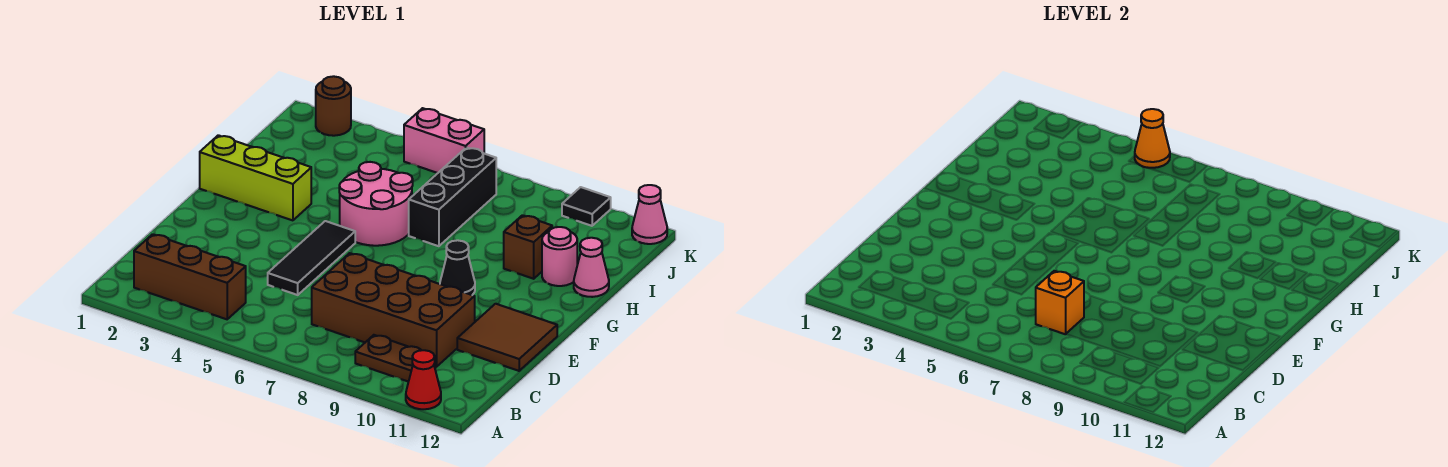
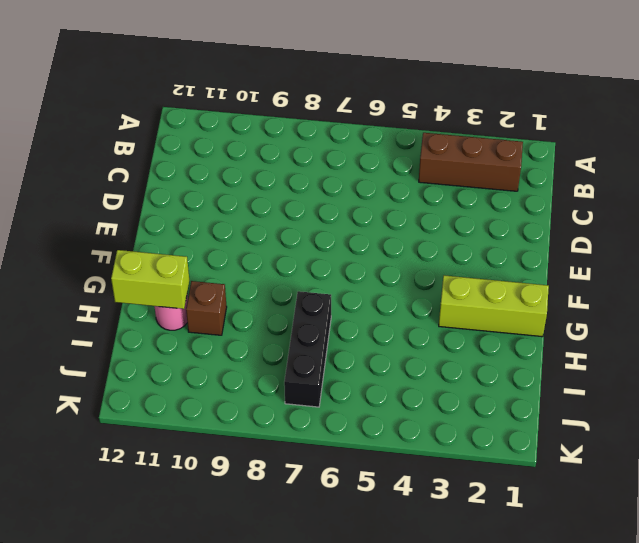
lime brick H11:H12 level 2 -> none
none -> red cone A11 level 1
none -> brown plate B9:B10 level 1
none -> brown brick C7:D10 level 1

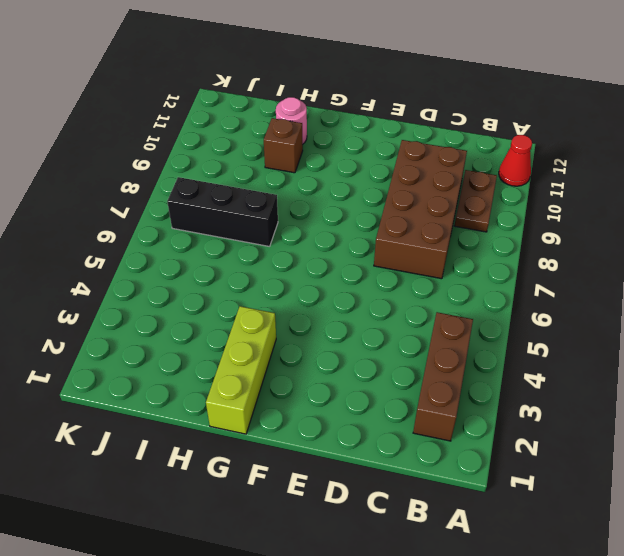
none -> black tile D5:F5 level 1
none -> brown tile D11:E12 level 1
none -> black cone F9 level 1

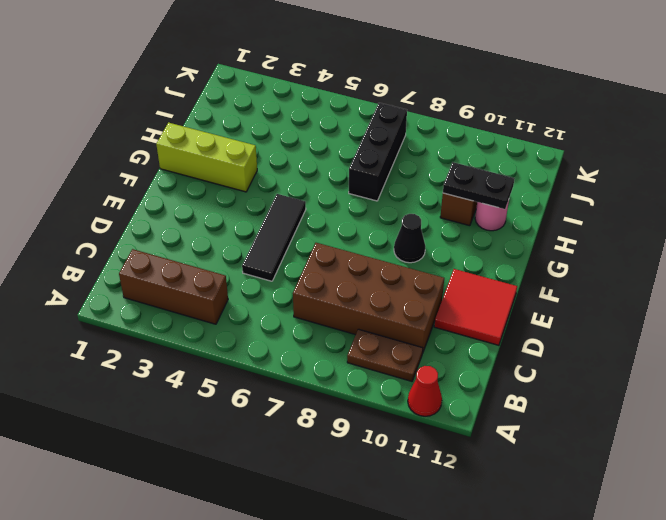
red tile D11:E12 level 1 -> brown tile D11:E12 level 1
black plate H10:H11 level 2 -> none
none -> pink round brick G5:H6 level 1
none -> pink cone H12 level 1
none -> brown round brick K2 level 1

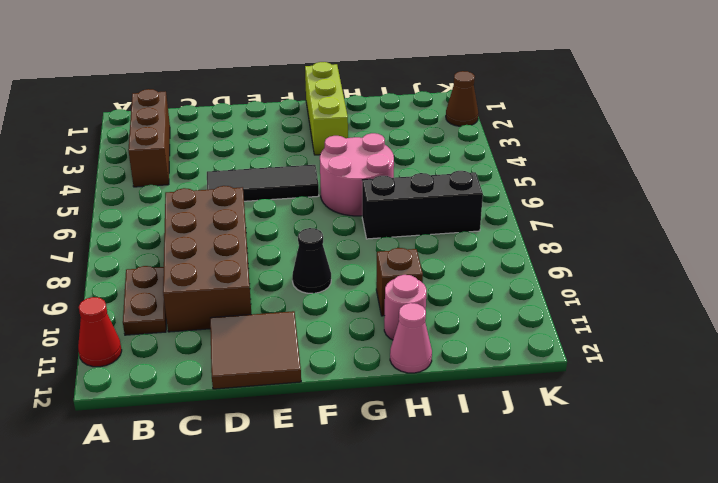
brown cone K2 level 1 -> brown round brick K2 level 1
none -> pink brick K5:K6 level 1
none -> black tile K10 level 1
none -> pink cone K12 level 1

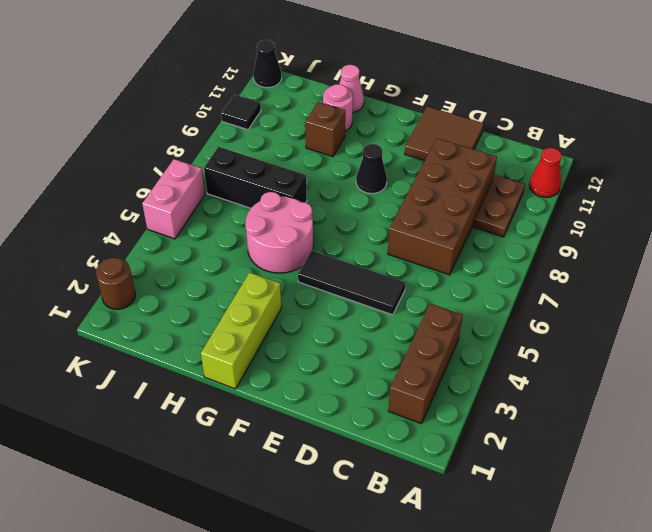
black cone K12 level 1 -> pink cone K12 level 1
none -> orange brick C7 level 2
none -> orange cone K5 level 2

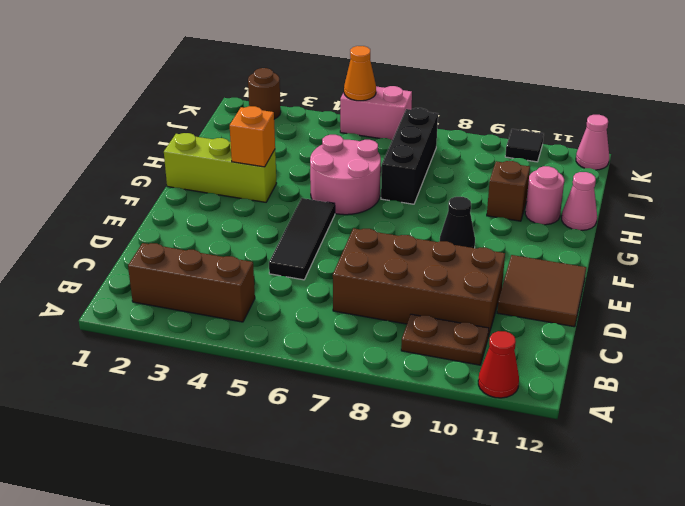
orange brick G3 level 2 -> orange brick C7 level 2

